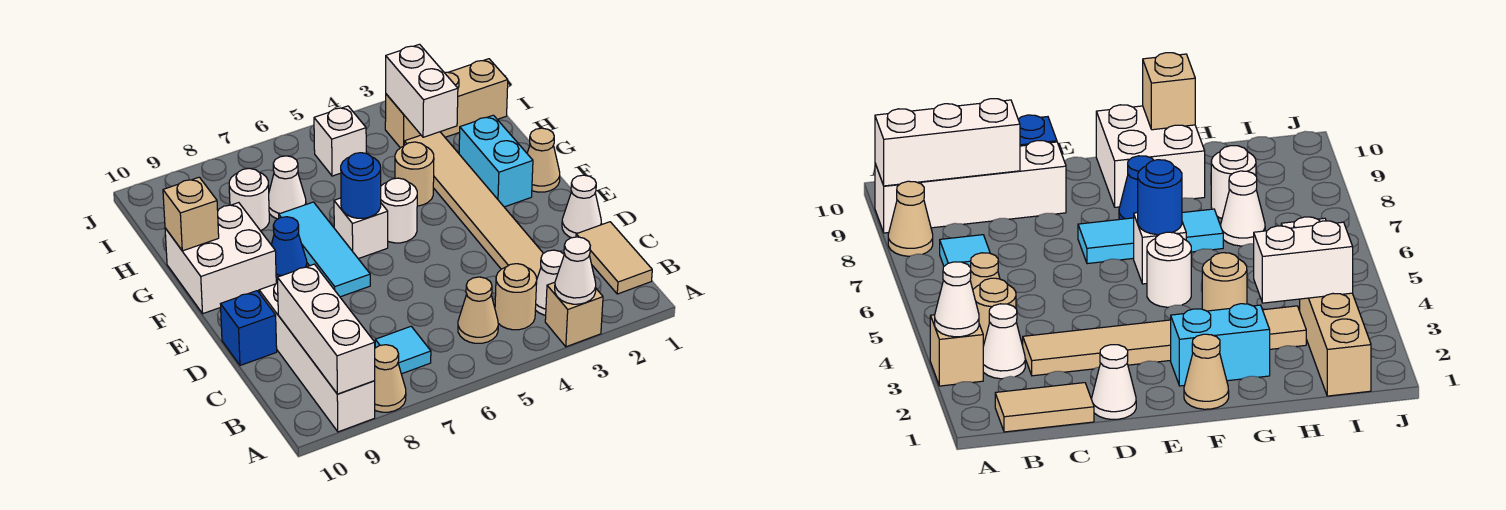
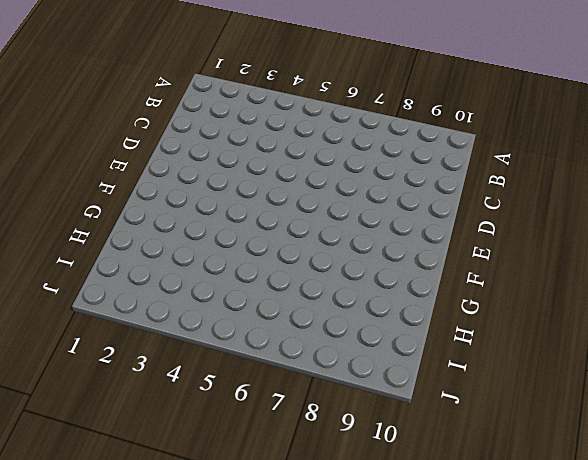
none -> tan brick A3 level 1
none -> tan cone A8 level 1
none -> white brick A9:D9 level 1

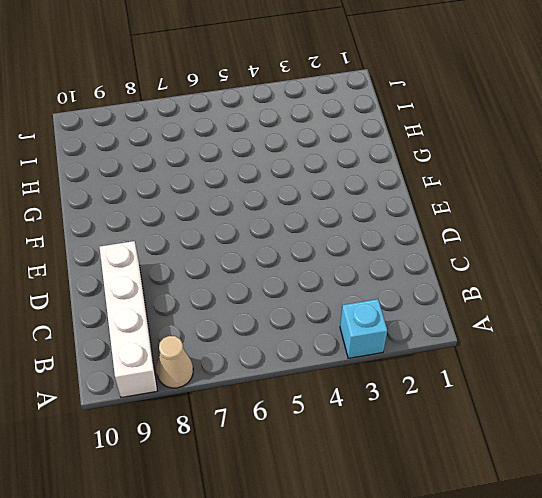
cyan brick A3 level 1 -> tan brick A3 level 1
none -> tan tile B1:C1 level 1
none -> white cone B3 level 1
none -> tan round brick B4 level 1

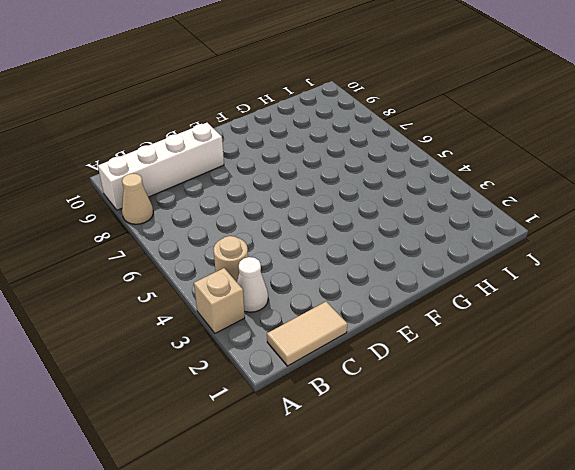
none -> tan cone B5 level 1
none -> cyan tile B7 level 1
none -> tan tile C3:H3 level 1

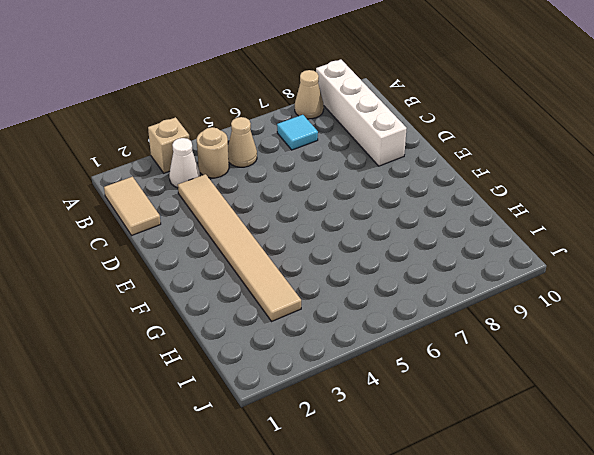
none -> white cone D1 level 1
none -> blue brick D10 level 1
none -> cyan tile E7:G7 level 1

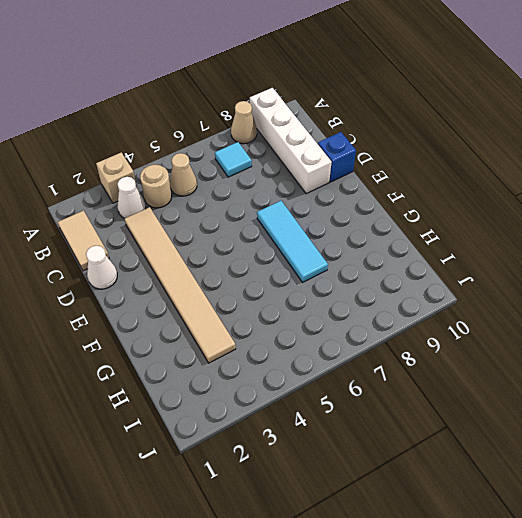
none -> tan cone F1 level 1
none -> cyan brick F2:G2 level 1
none -> white round brick F5 level 1

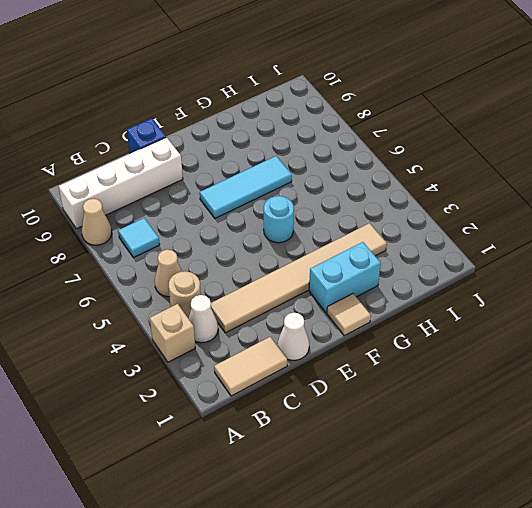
tan tile F1 level 1 -> tan cone F1 level 1
cyan round brick F5 level 1 -> white round brick F5 level 1
none -> white brick F6 level 1
none -> blue cone F8 level 1
none -> white brick F9:G10 level 1

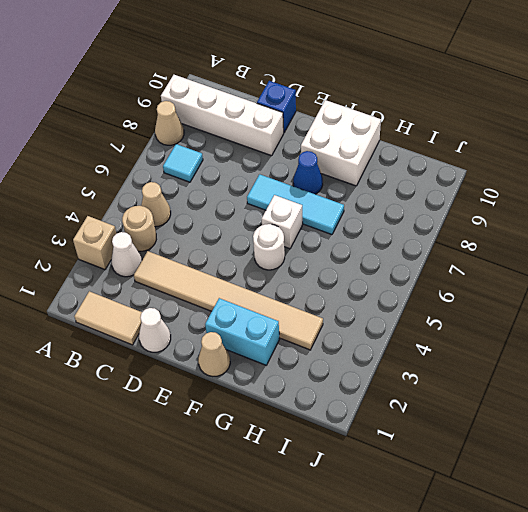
none -> tan round brick G4 level 1
none -> white cone H7 level 1
none -> white round brick H8 level 1

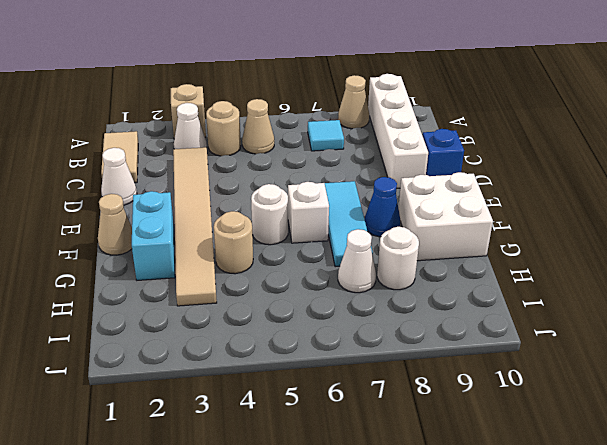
none -> tan brick I1:I3 level 1
none -> white brick I5 level 1
none -> white cone A3 level 2

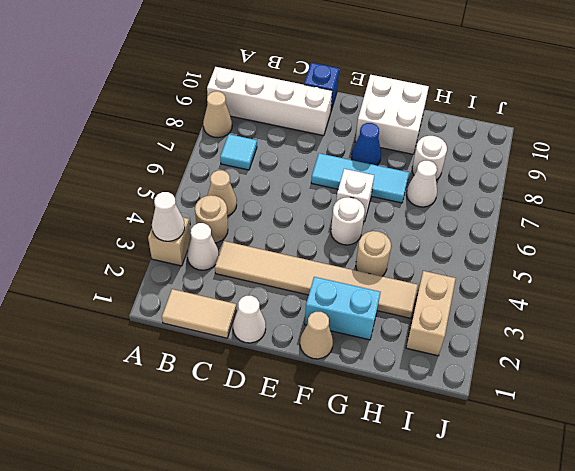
tan brick I2:I3 level 1 -> tan brick I1:I3 level 1
none -> white brick I5 level 1
none -> white brick A9:C9 level 2
none -> blue round brick F6 level 2

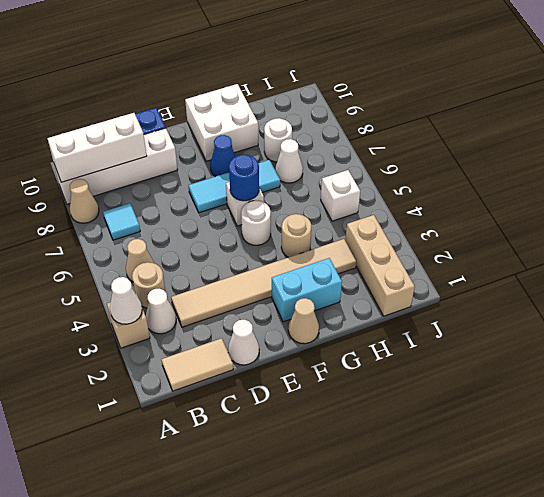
none -> tan brick G10 level 2
none -> white brick H3:I3 level 2

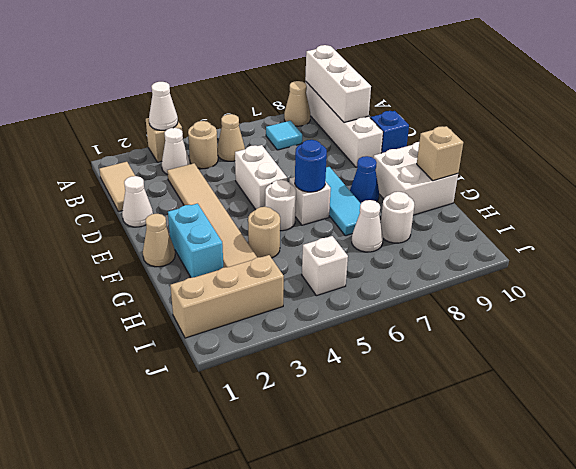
white brick D5:E5 level 1 -> white brick H3:I3 level 2

